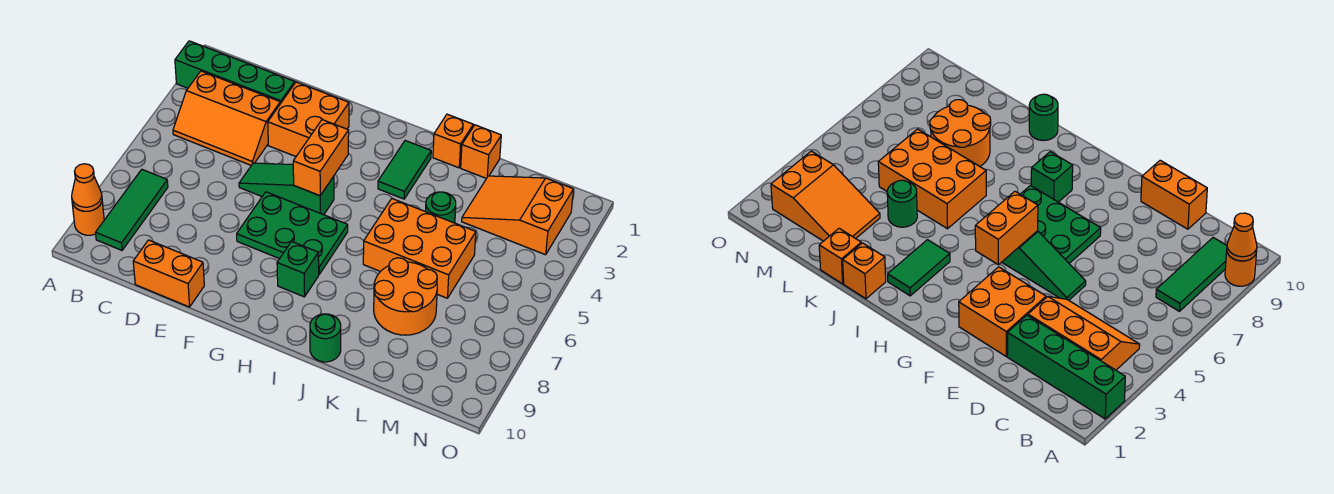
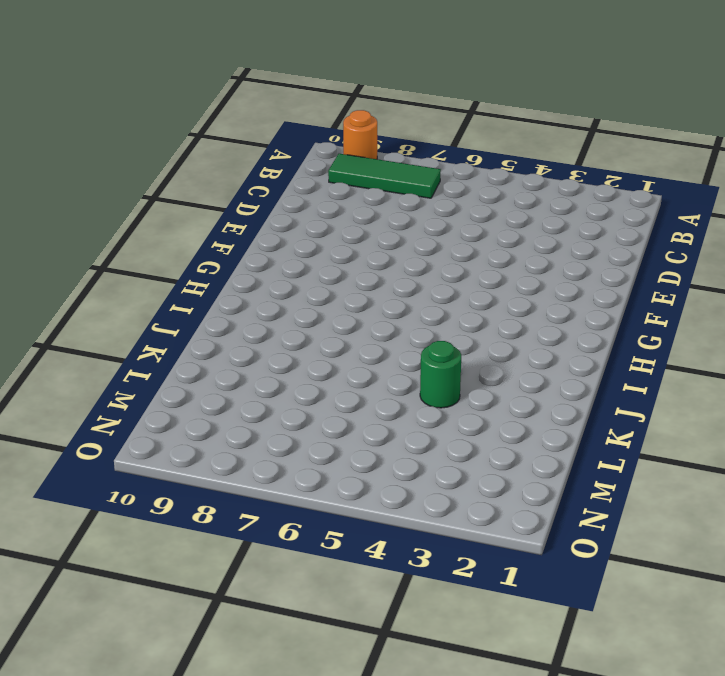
none -> green brick A2:D2 level 1
none -> orange slope B3:D4 level 1 top 3
none -> orange brick D10:E10 level 1

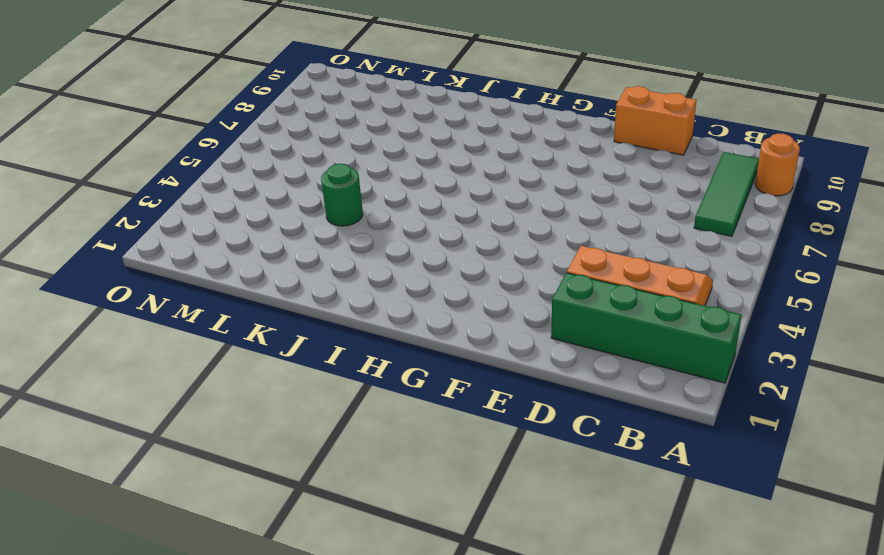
none -> orange brick E2:F3 level 1
none -> green slope E5:G5 level 1 top G
none -> green plate F6:H7 level 1

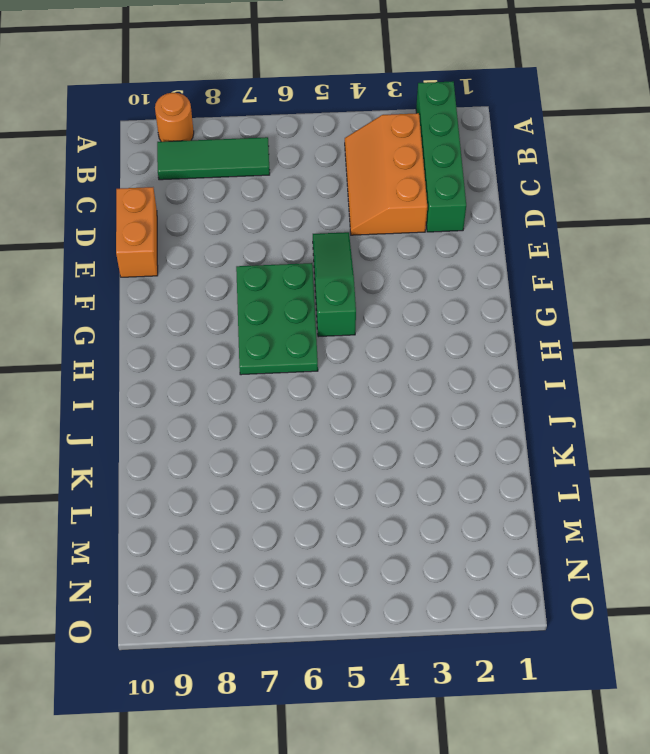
none -> orange brick E2:F3 level 1
none -> green brick H8 level 1
none -> green tile I2:I3 level 1

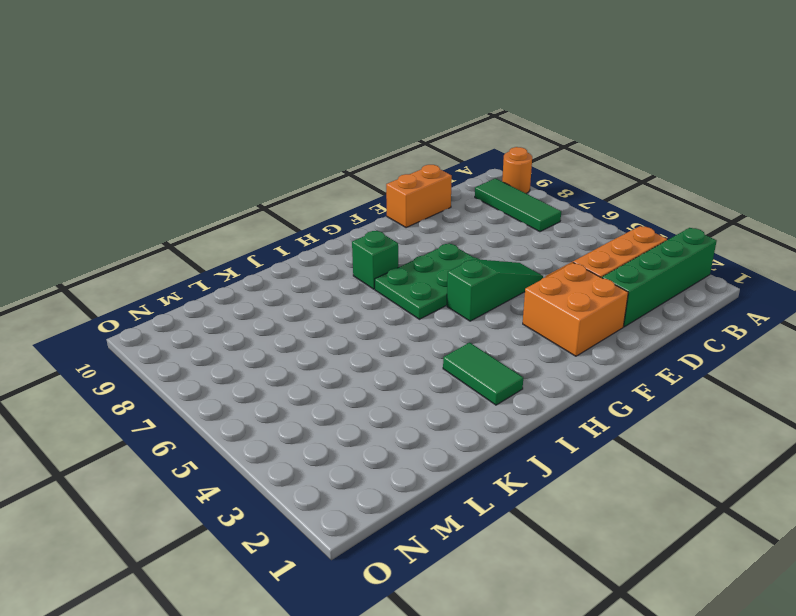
none -> orange brick J1 level 1
none -> orange brick J5:L6 level 1
none -> green round brick J10 level 1

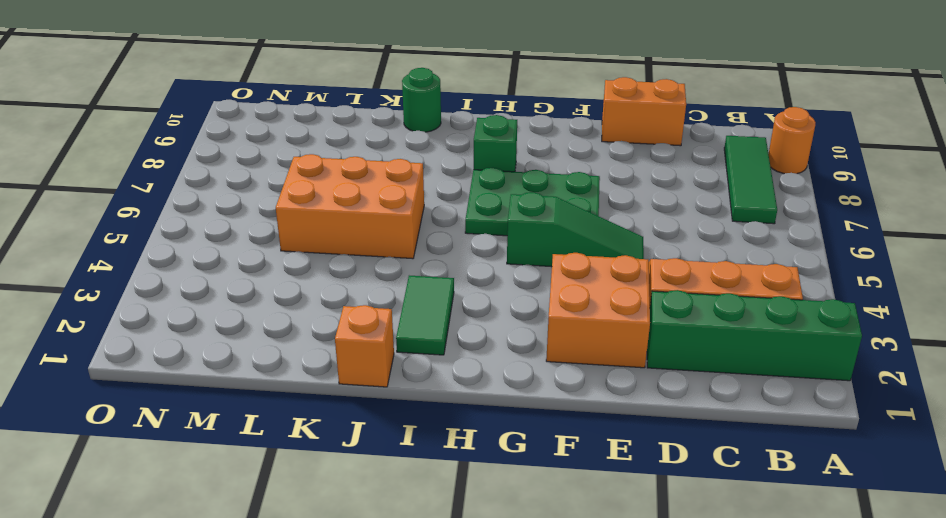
none -> orange brick K1 level 1
none -> green round brick K4 level 1
none -> orange round brick K7:L8 level 1

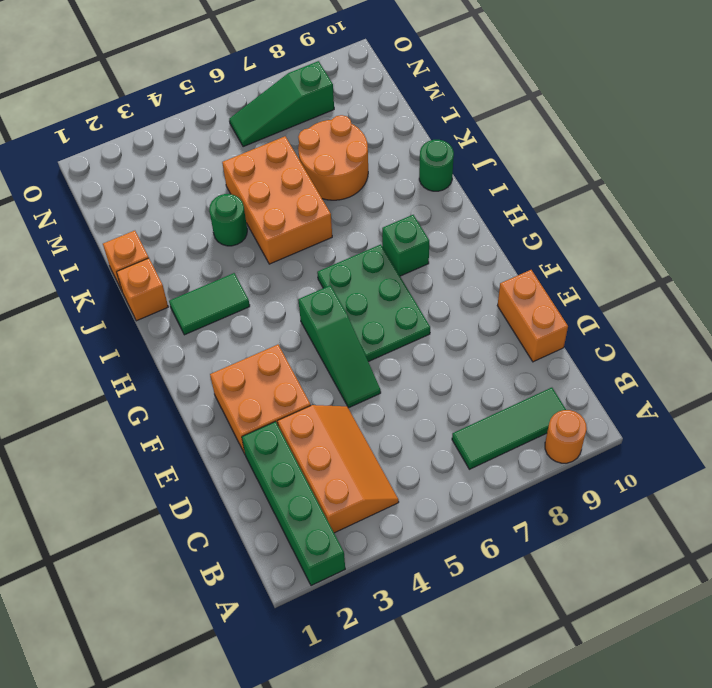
green slope N6:N8 level 1 top 8 -> none
none -> orange slope L2:N3 level 1 top N
none -> orange cone A9 level 2
none -> orange brick G4:G5 level 2

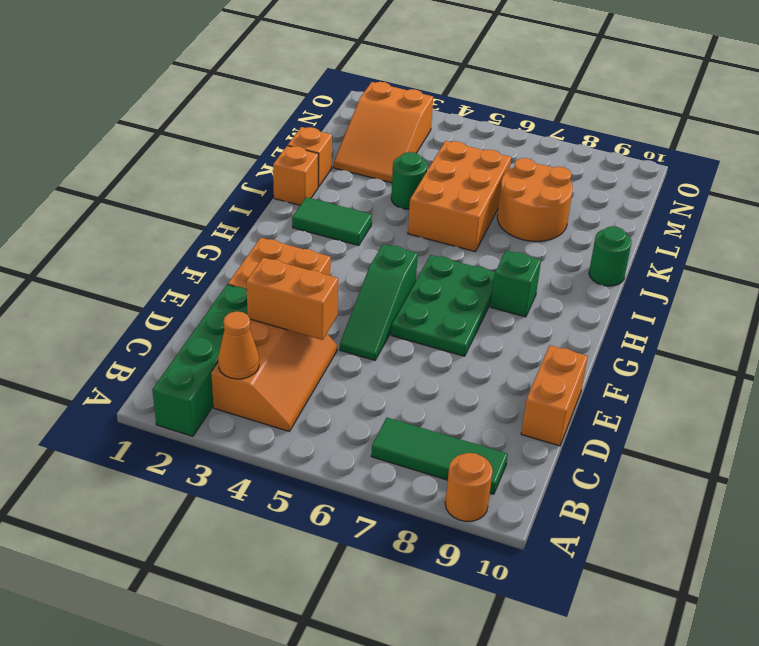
orange cone B3 level 2 -> orange cone A9 level 2
orange brick D3:D4 level 2 -> orange brick G4:G5 level 2

